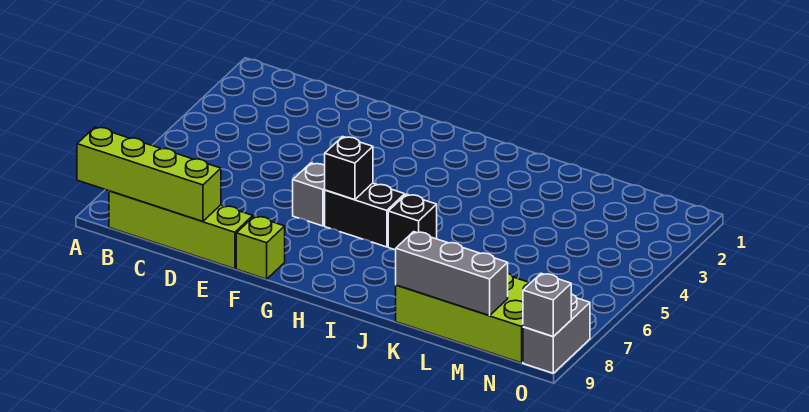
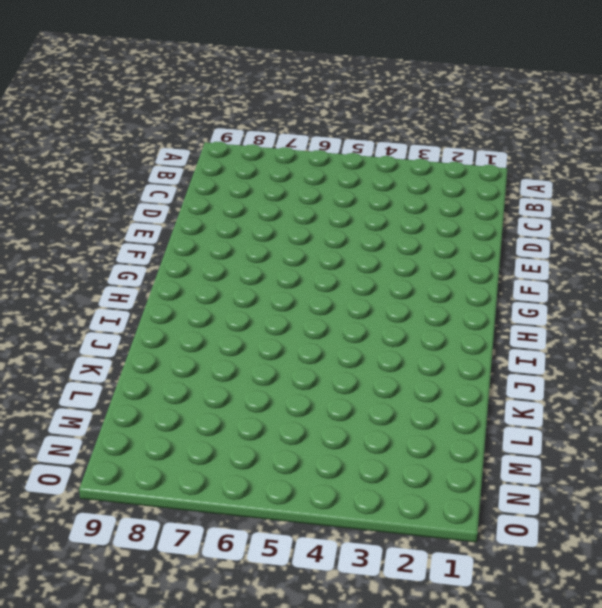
none -> lime brick B9:E9 level 1
none -> grey brick F6 level 1

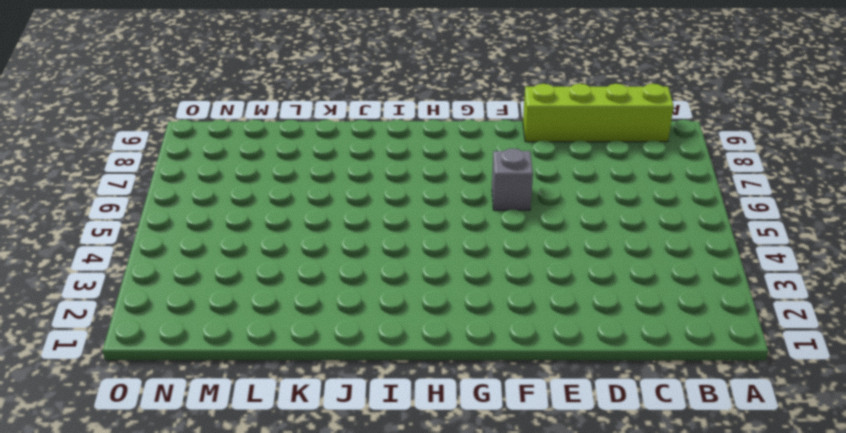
none -> lime brick F9 level 1
none -> black brick G6:H6 level 1

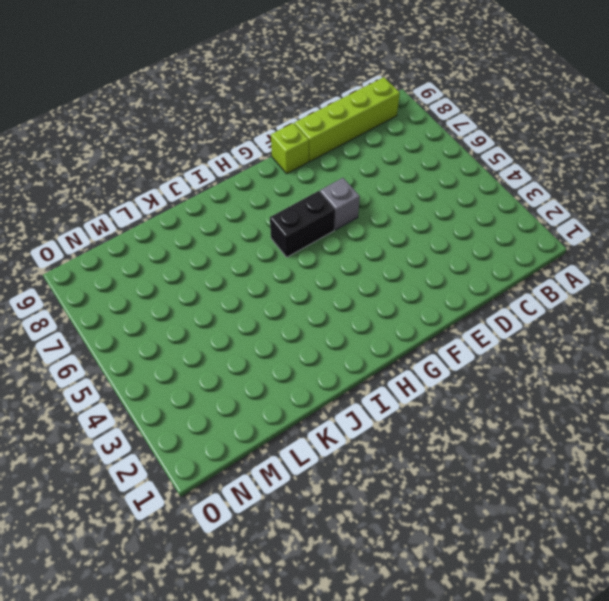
none -> black brick I6 level 1
none -> lime brick K8:N9 level 1

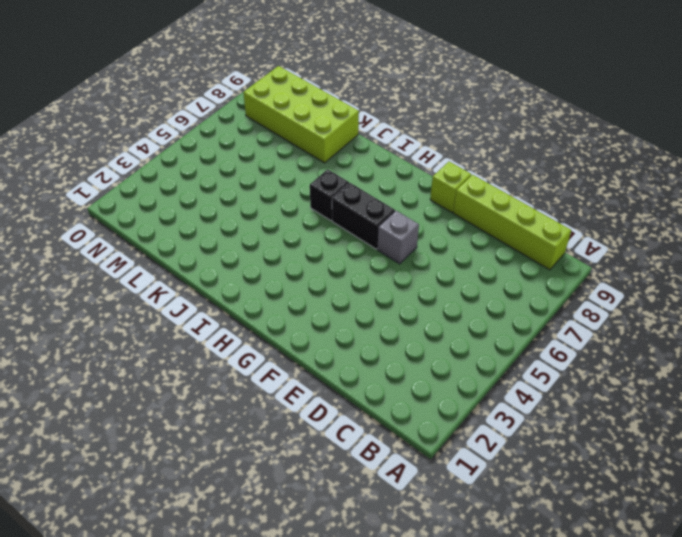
none -> grey brick O8:O9 level 1
none -> lime brick A9:D9 level 2

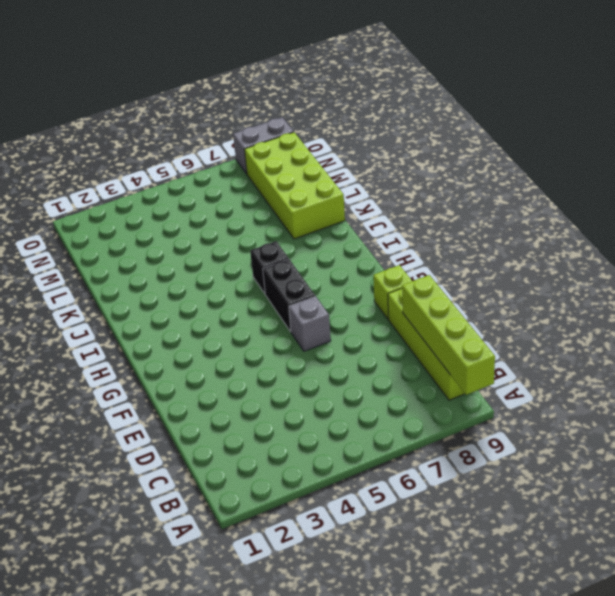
none -> black brick G6 level 2
none -> grey brick K9:M9 level 2

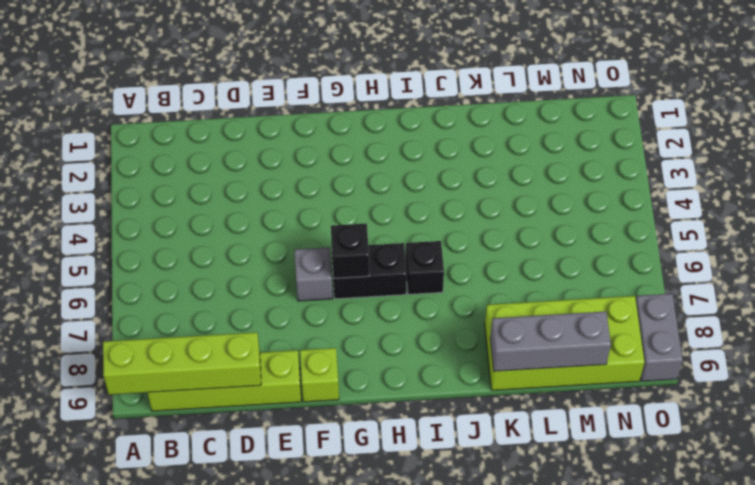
none -> grey brick O9 level 2

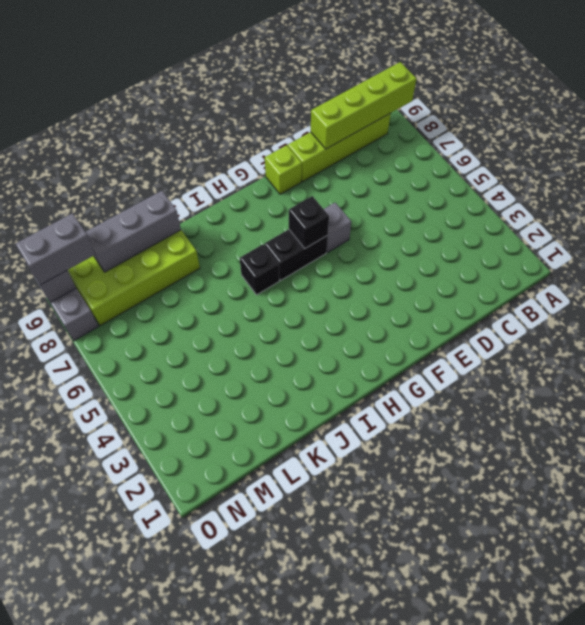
grey brick N9:O9 level 3 -> none

